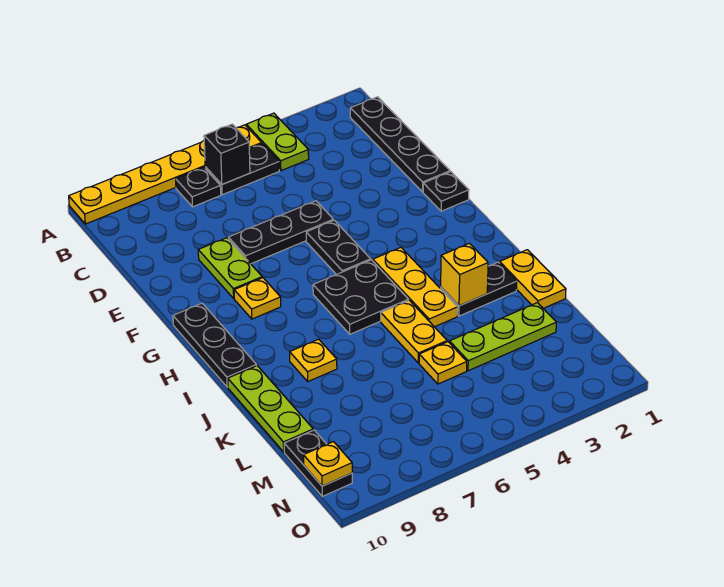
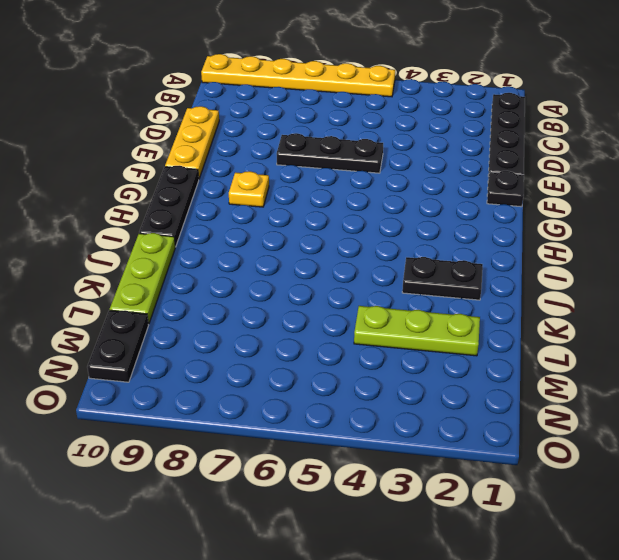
yellow plate D10:F10 level 1 -> yellow plate H4:J4 level 1
none -> lime plate A4:B4 level 1
none -> black plate B5:B6 level 1
none -> black plate B7 level 1

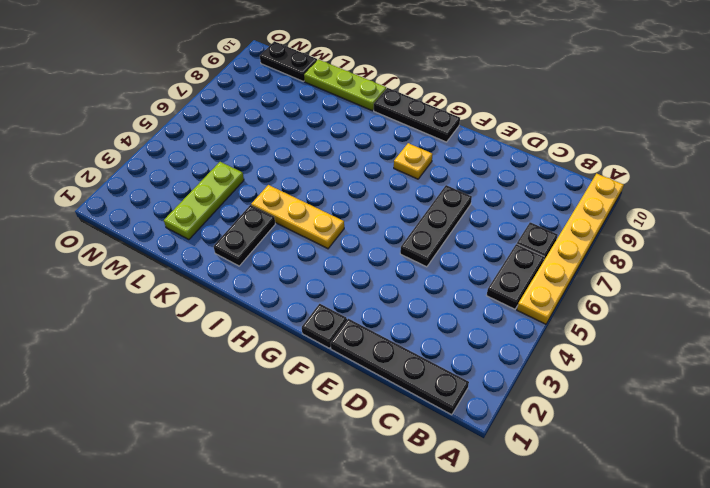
none -> lime plate A4:B4 level 1
none -> lime plate E8:F8 level 1
none -> black plate F5:G5 level 1

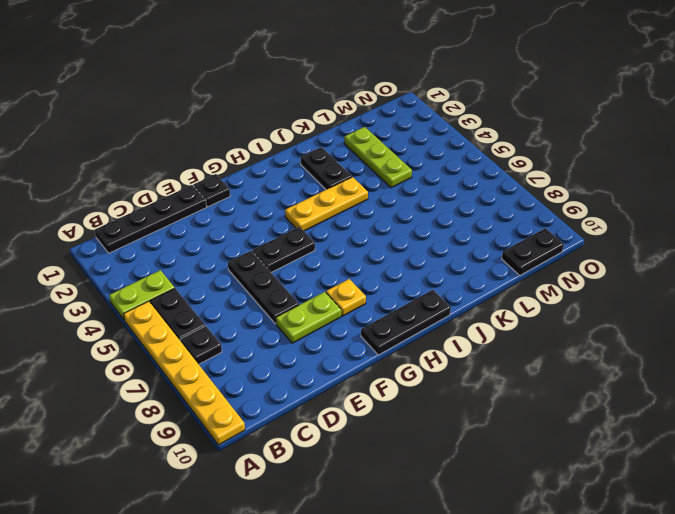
none -> black plate H5:I6 level 1
none -> yellow plate J1:K1 level 1
none -> yellow plate J5:K5 level 1

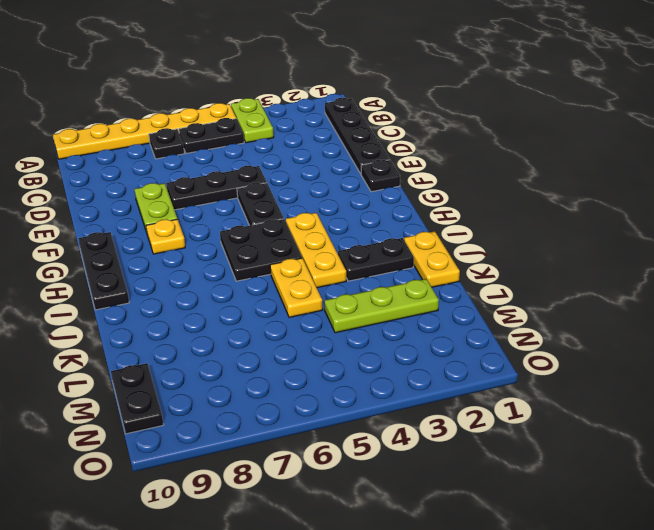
none -> yellow plate J8 level 1
none -> lime plate J10:L10 level 1
none -> yellow plate L5 level 1

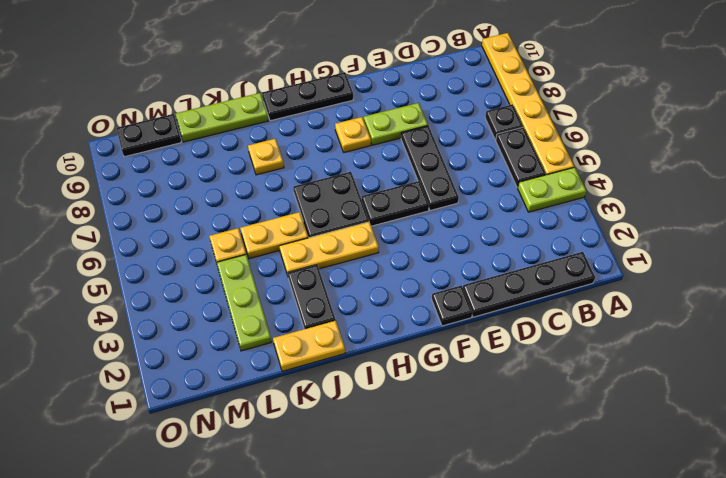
none -> black brick B6 level 2
none -> yellow brick J3 level 2
none -> yellow plate N10 level 2

